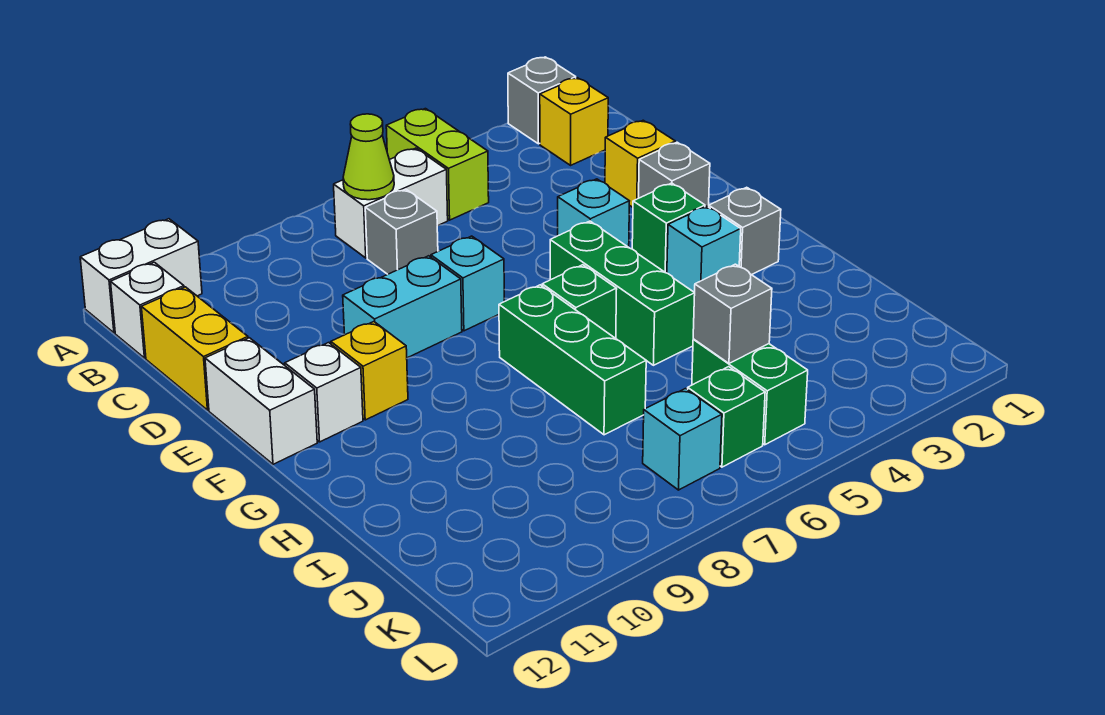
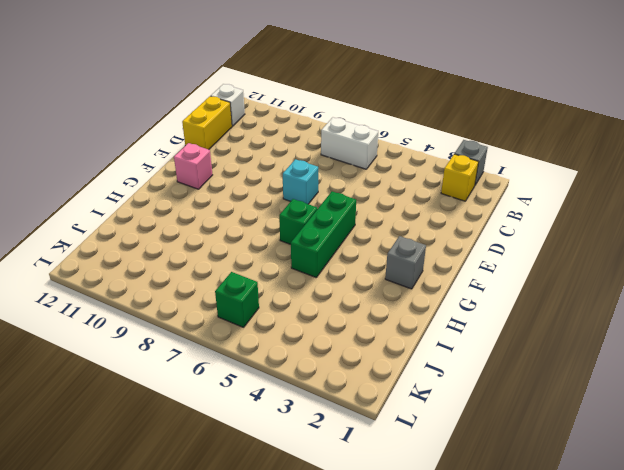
pink brick F11 level 1 -> white brick F11 level 1
none -> lime brick A5:B5 level 1
none -> white brick A11:A12 level 1
none -> grey brick C7 level 1

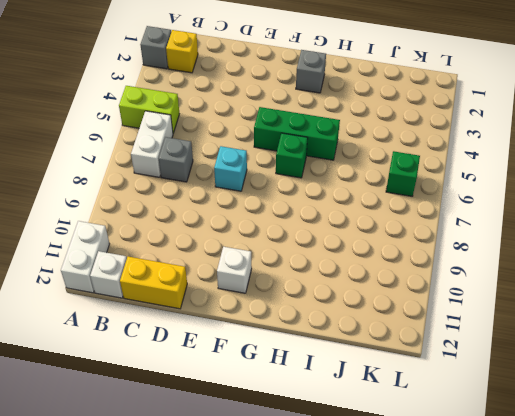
none -> yellow brick D2 level 1
none -> grey brick E2 level 1
none -> cyan brick E4 level 1

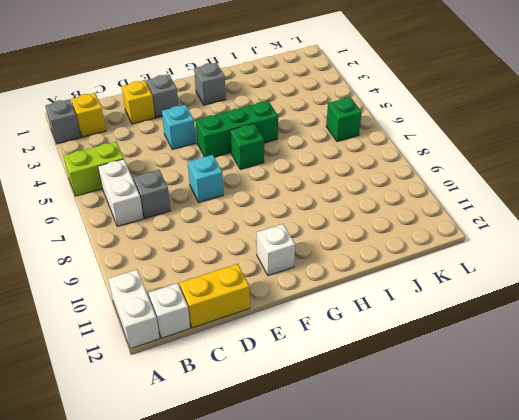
none -> cyan brick E8:E9 level 1
none -> white brick E12:F12 level 1
none -> green brick F3 level 1

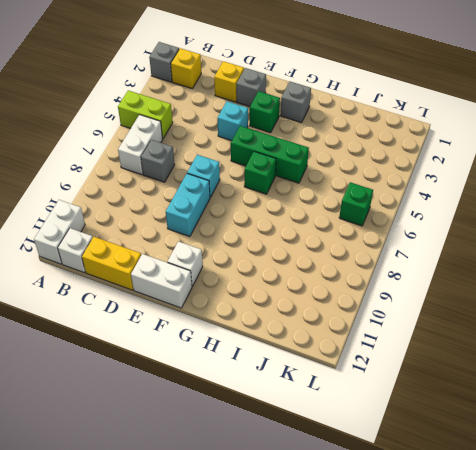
none -> yellow brick F10 level 1
none -> cyan brick G3 level 1
none -> green brick G7:I7 level 1

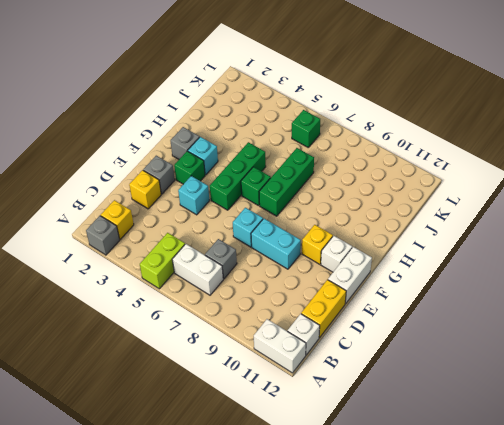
none -> green brick J5:K5 level 1
none -> cyan brick K7 level 1
none -> lime cone B7 level 2

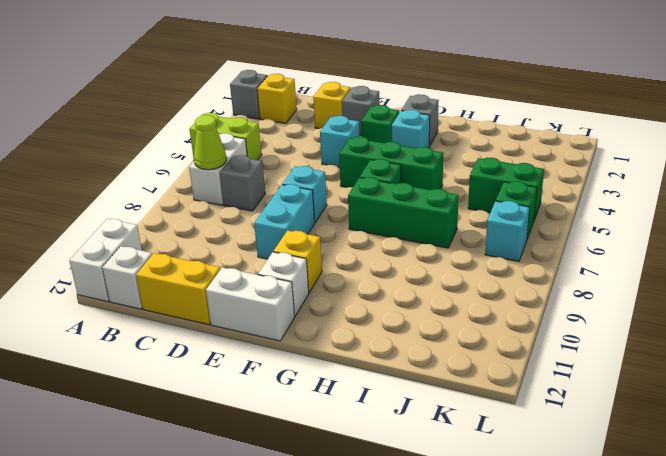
none -> grey brick J5 level 2

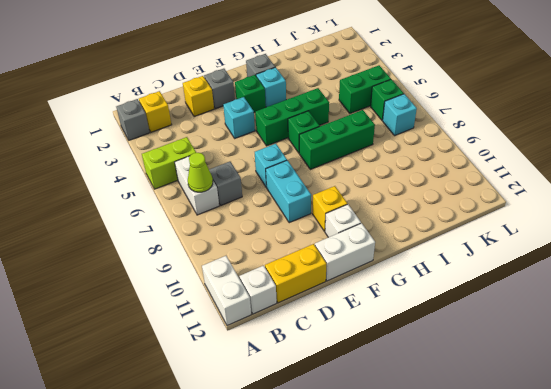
none -> grey brick J5 level 2

